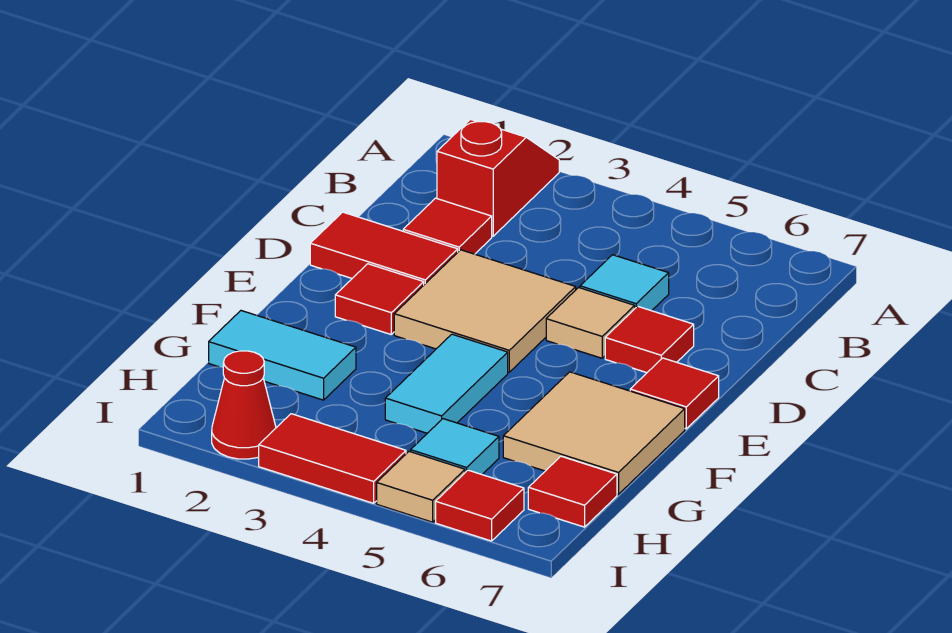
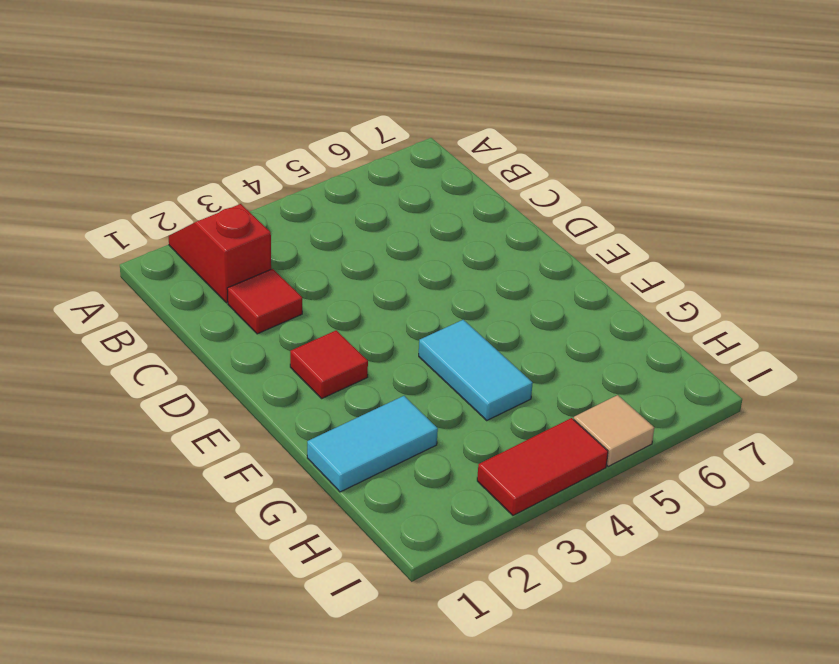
none -> cyan tile C5 level 1
none -> red tile D1:D2 level 1
none -> tan tile D3:E4 level 1

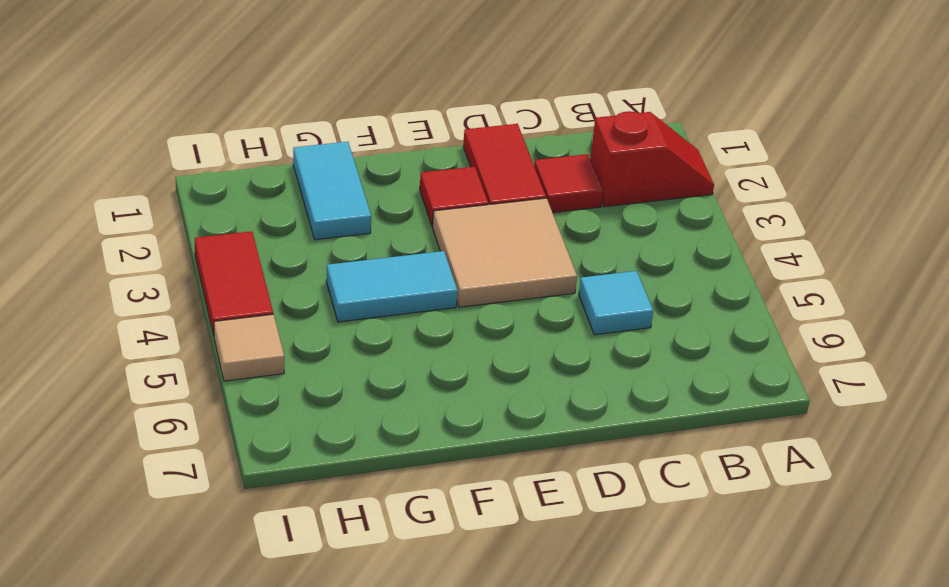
none -> tan tile D5 level 1
none -> red tile D6 level 1
none -> red tile E7 level 1

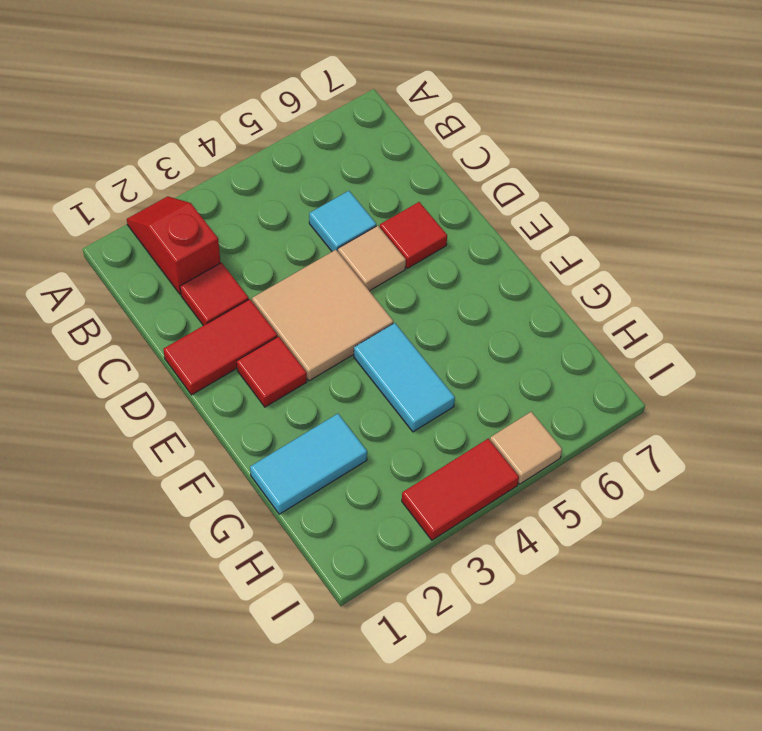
none -> red tile E7 level 1
none -> tan tile F6:G7 level 1
none -> cyan tile H5 level 1

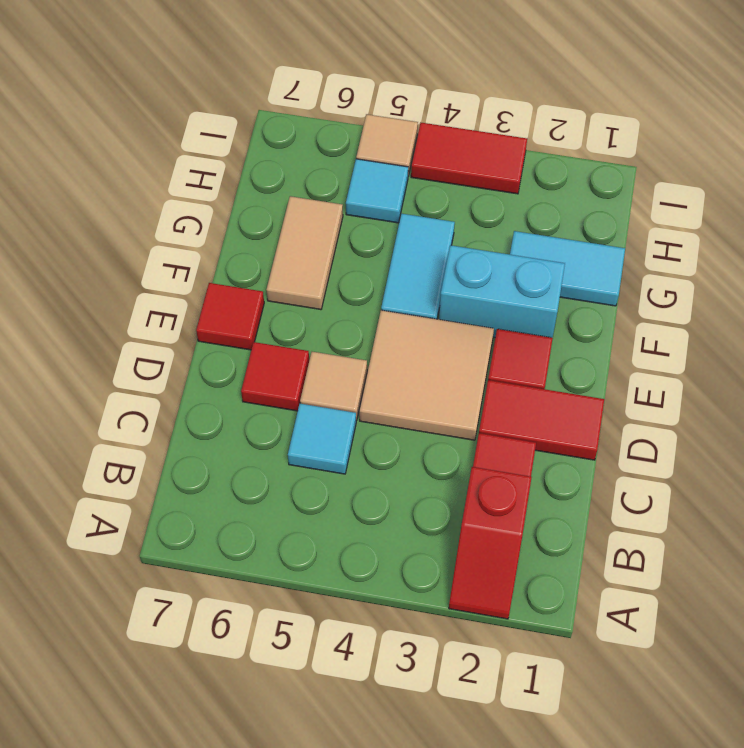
cyan brick F2:F3 level 1 -> none
tan tile F6:G6 level 1 -> tan tile F6:G7 level 1
none -> red tile H7 level 1
none -> red cone I2 level 1
none -> red tile I6 level 1

